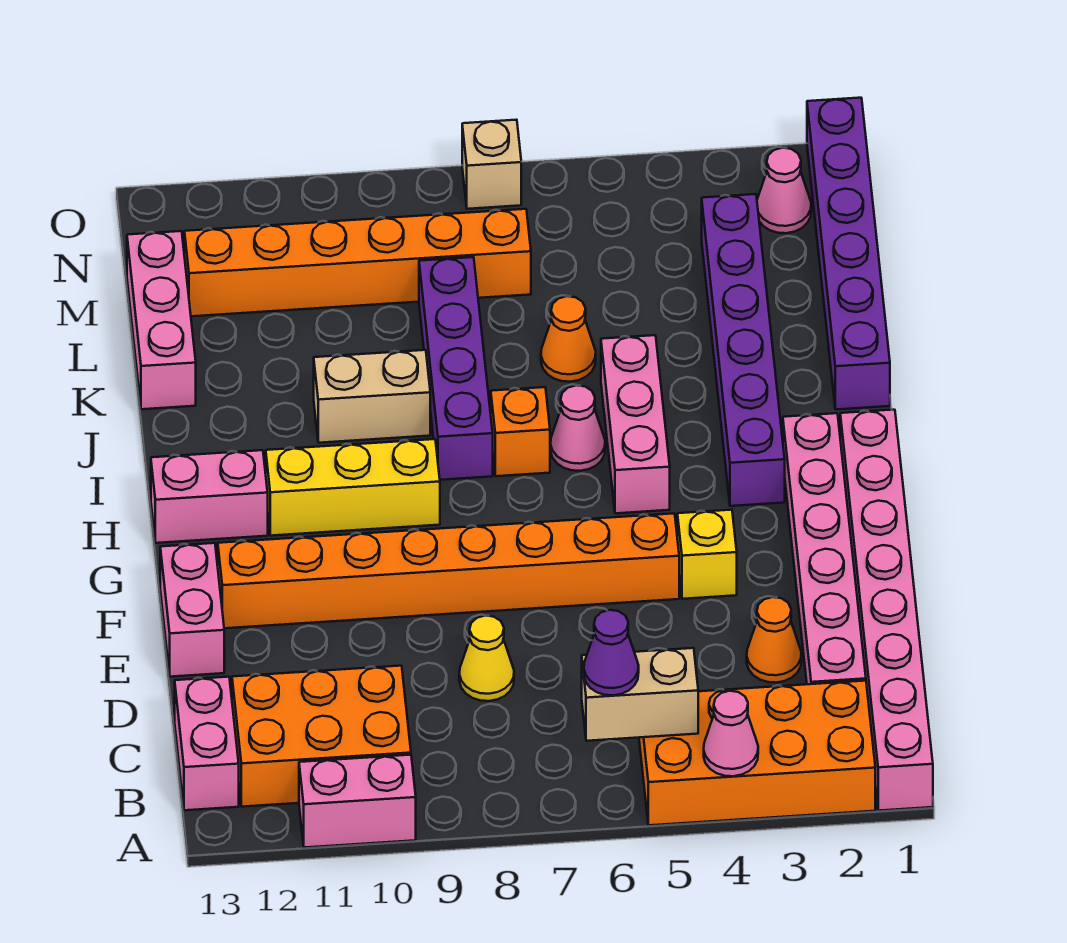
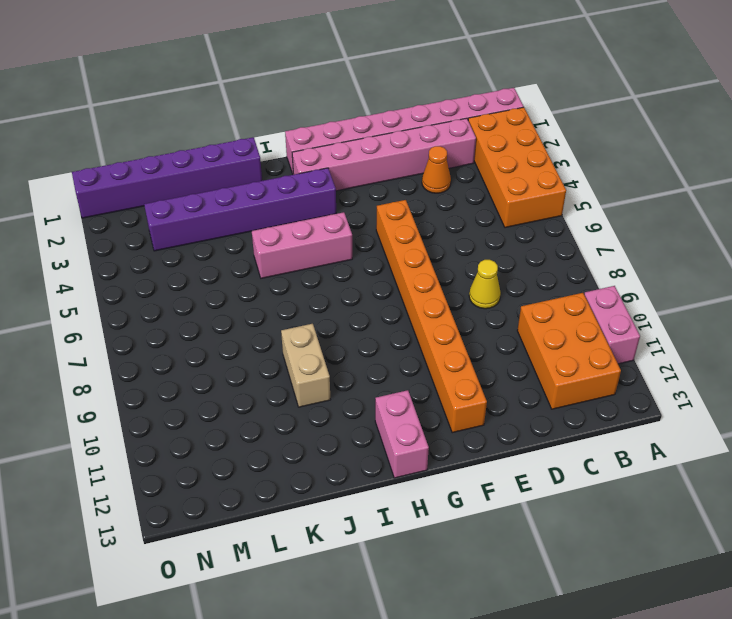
none -> pink brick B13:C13 level 1
none -> pink brick E13:F13 level 1
none -> yellow brick F4 level 1

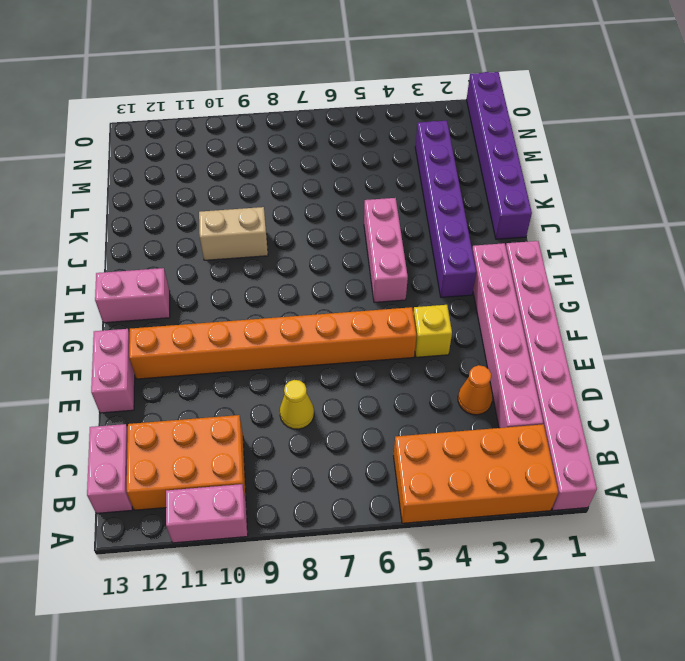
none -> yellow brick H9:H11 level 1
none -> pink cone I6 level 1
none -> orange brick I7 level 1

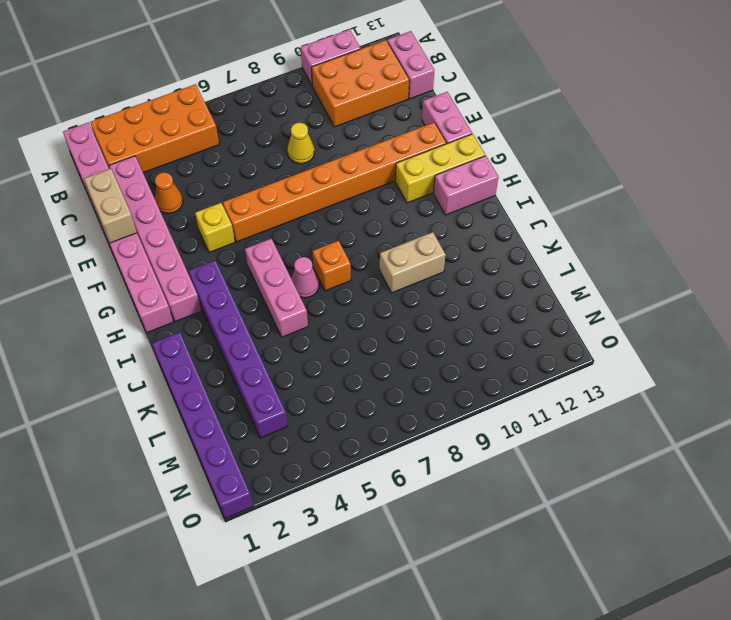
tan brick D1:E1 level 2 -> tan brick B5:B6 level 2
yellow brick G11:G13 level 1 -> yellow brick H9:H11 level 1
none -> purple brick I8:L8 level 1
none -> orange cone K6 level 1
none -> pink brick K13:M13 level 1

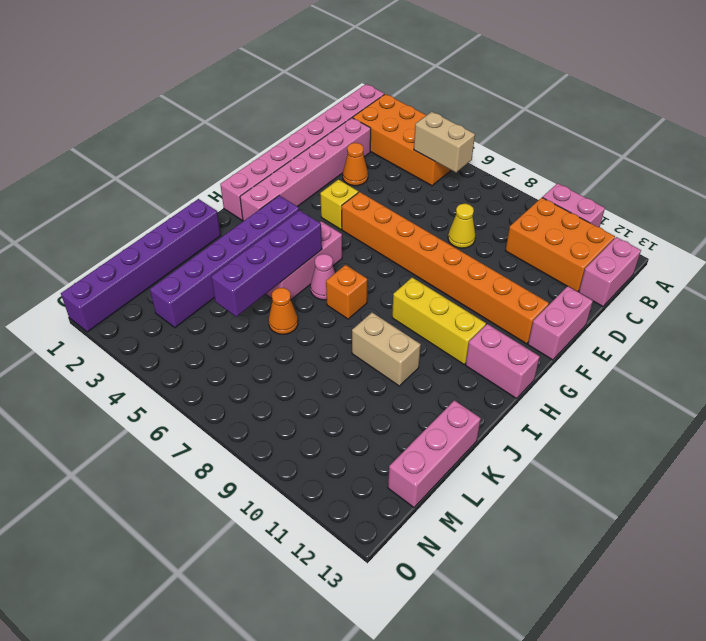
purple brick I5:L5 level 2 -> purple brick I8:L8 level 1
none -> orange brick M7:M12 level 1
none -> pink cone N2 level 1
none -> tan brick O7 level 1

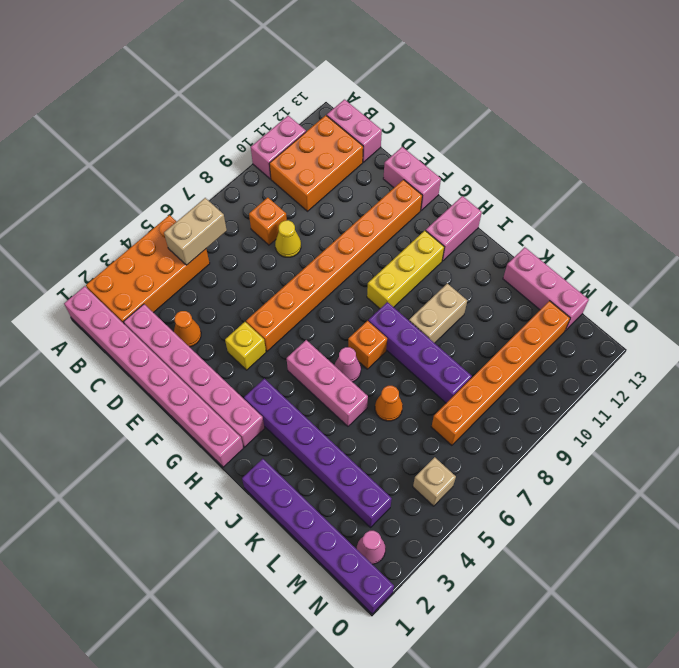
orange brick C8 level 1 -> none
tan brick N5 level 1 -> tan brick O7 level 1
none -> pink cone A4 level 2
none -> purple cone B6 level 3

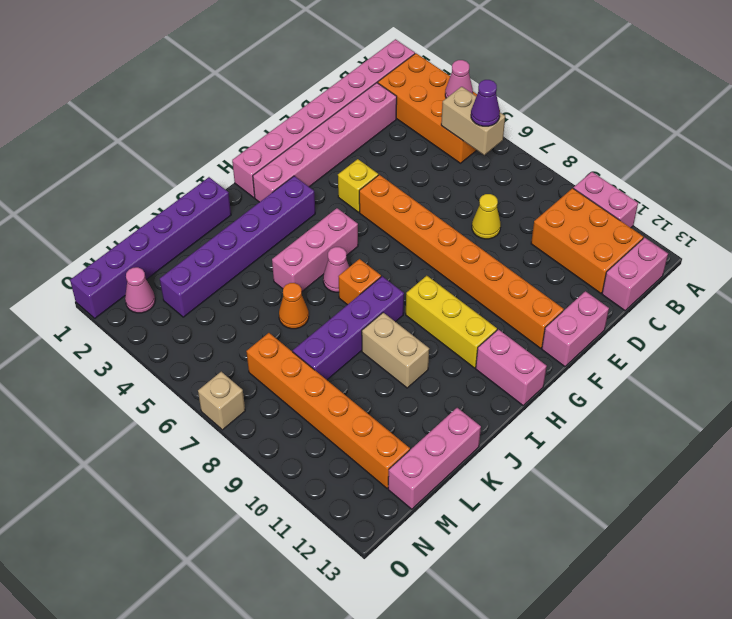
none -> orange cone D3 level 1

